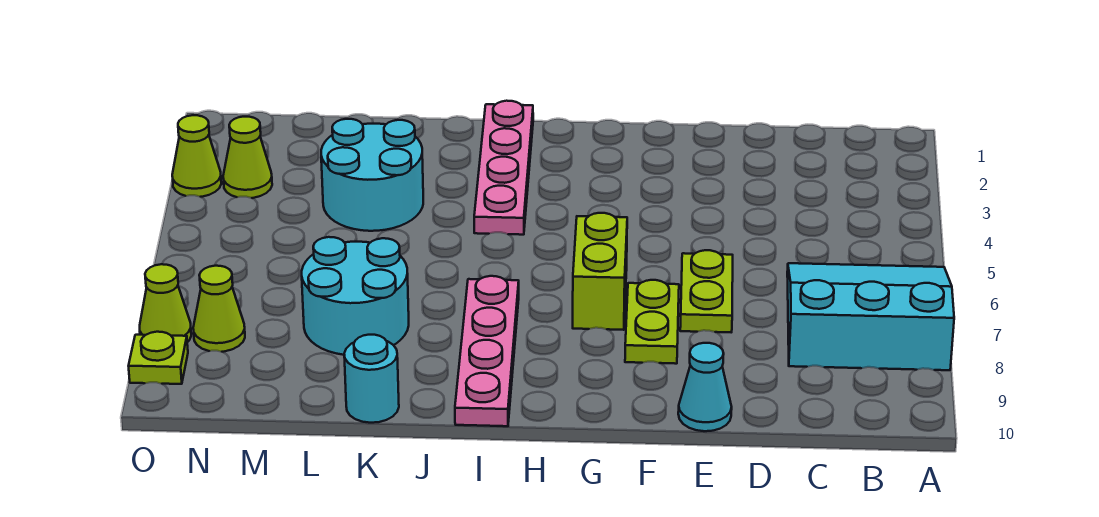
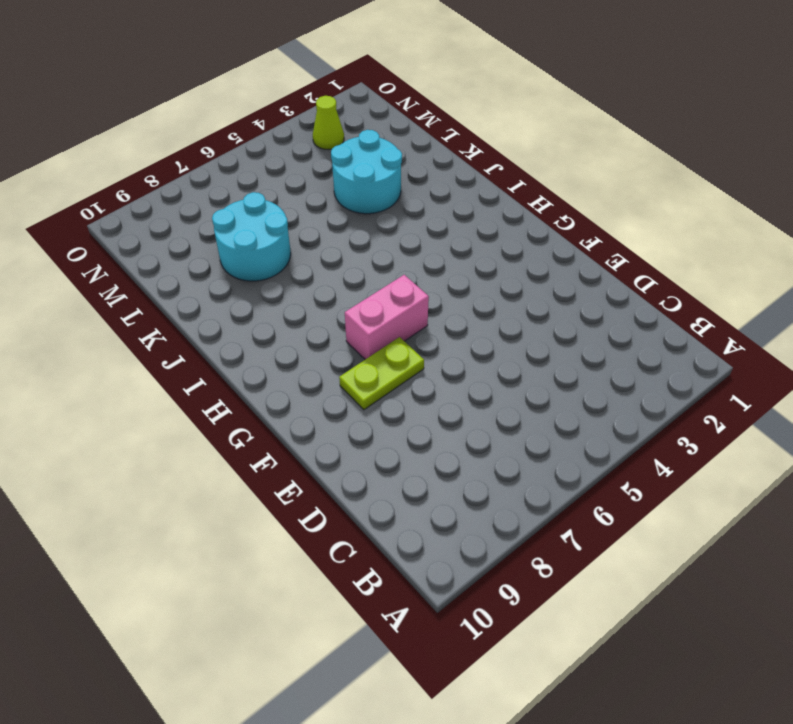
pink brick G6:G7 level 1 -> lime brick G6:G7 level 1
none -> cyan slope A6:C8 level 1 top 8
none -> lime plate E6:E7 level 1
none -> cyan cone E10 level 1

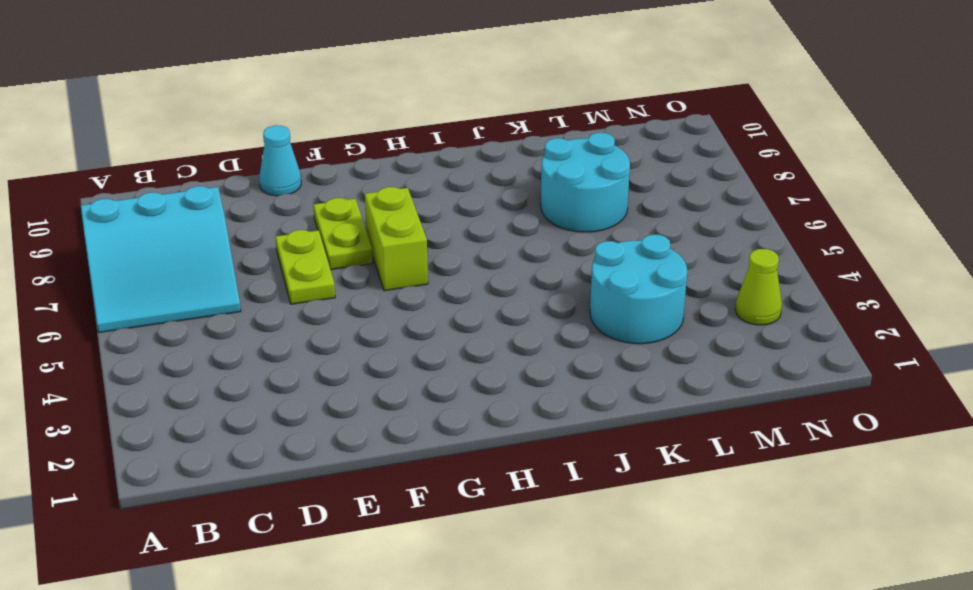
none -> pink plate I1:I4 level 1
none -> pink plate I7:I10 level 1
none -> cyan round brick K10 level 1

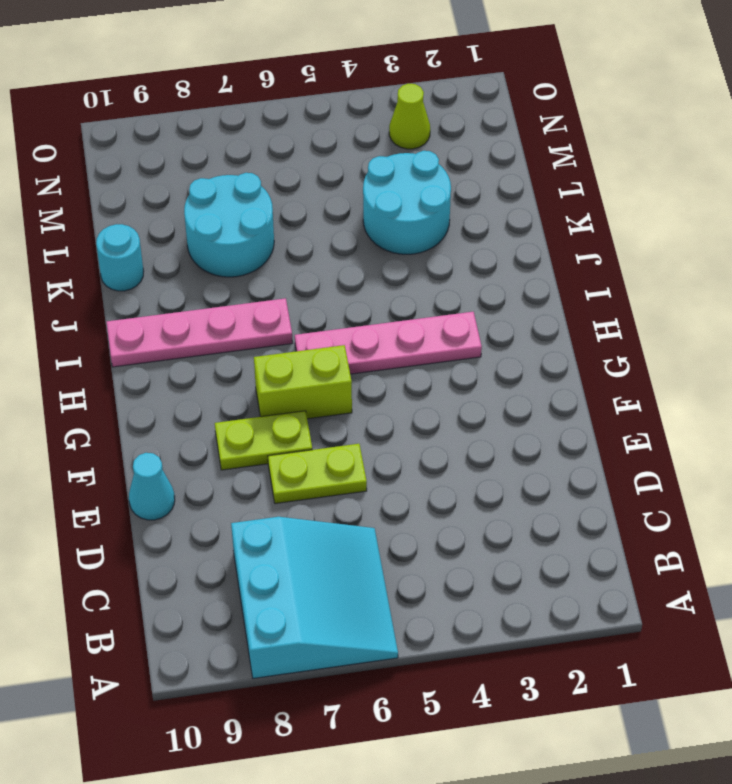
pink plate H3:H6 level 1 -> pink plate I1:I4 level 1
none -> lime cone N8 level 1
none -> lime cone O3 level 1
none -> lime cone O8 level 1

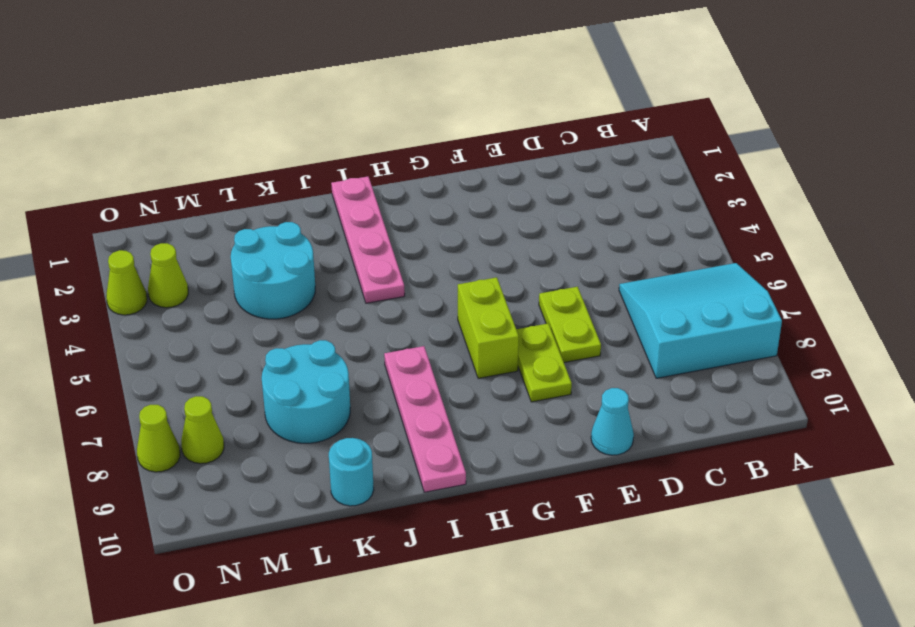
none -> lime plate O9 level 1

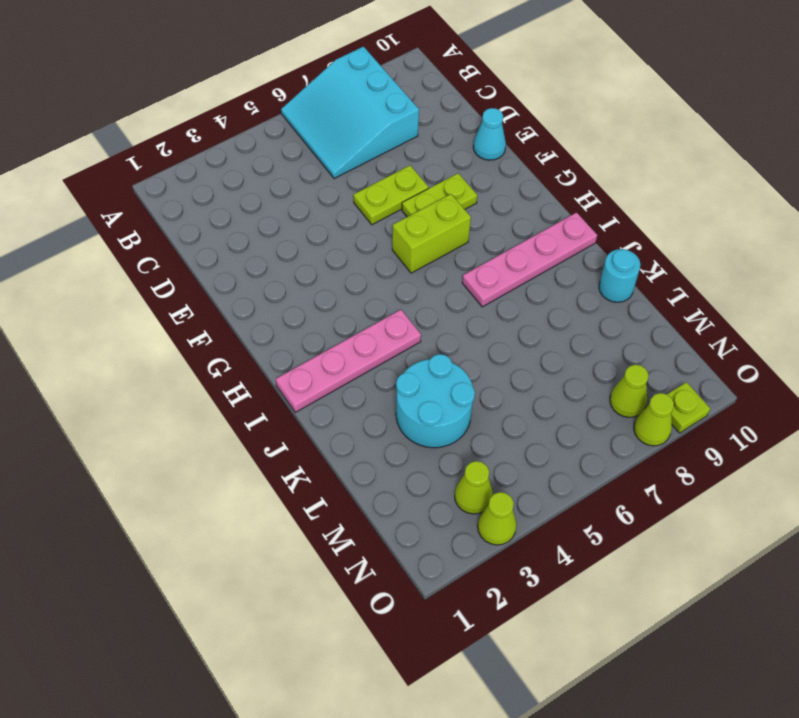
none -> cyan round brick K7:L8 level 1

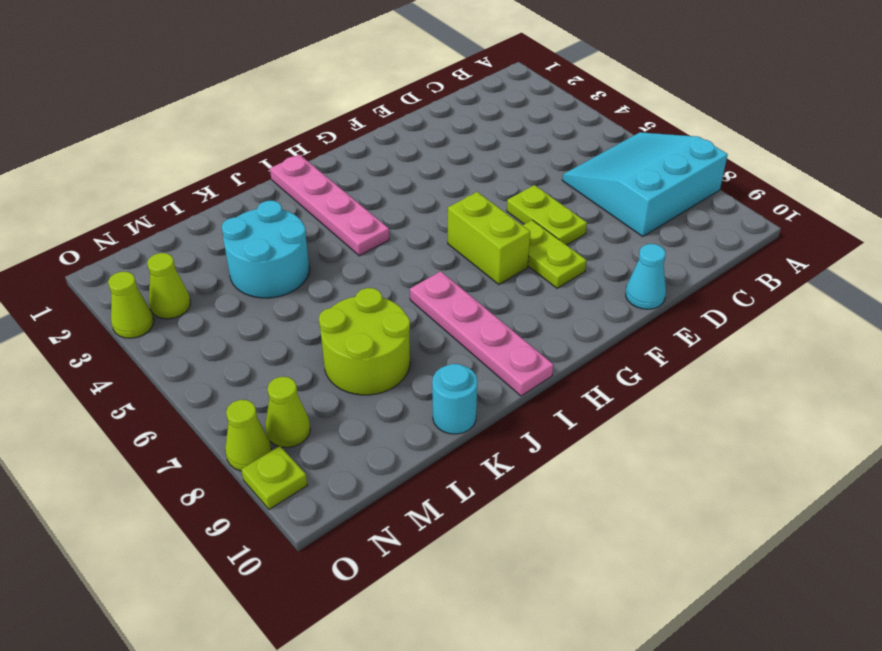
lime round brick K7:L8 level 1 -> cyan round brick K7:L8 level 1

